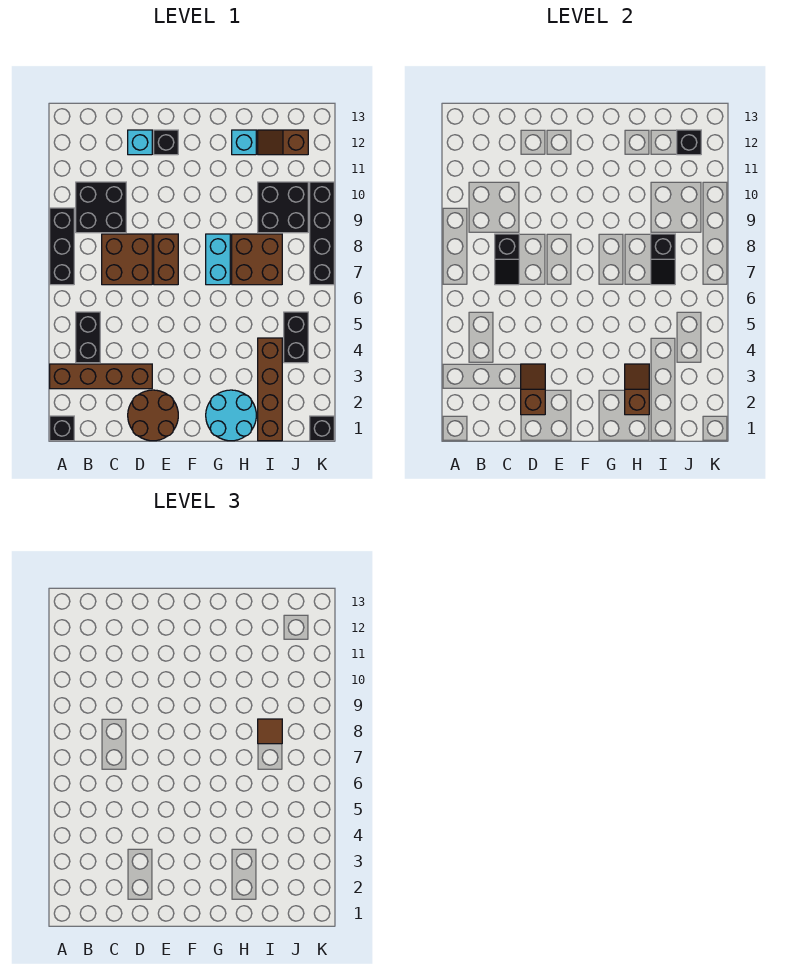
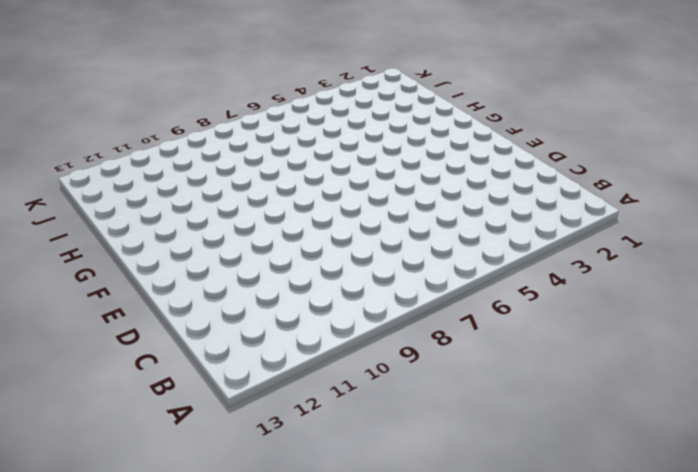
none -> black brick A1 level 1
none -> brown brick A3:D3 level 1
none -> black brick A7:A9 level 1

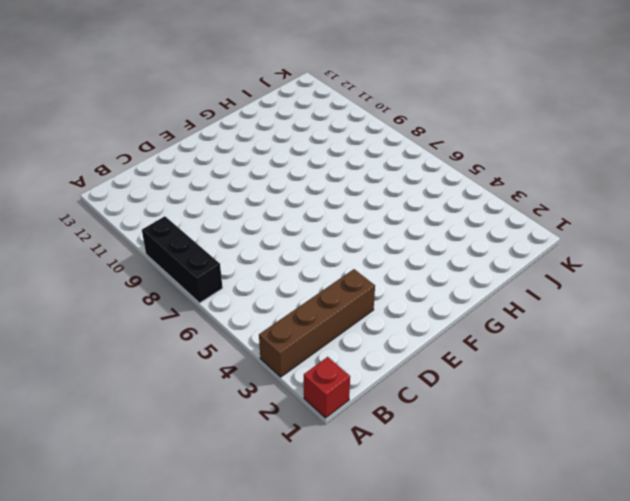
red brick A1 level 1 -> black brick A1 level 1
none -> black brick B4:B5 level 1
none -> black brick B9:C10 level 1
none -> brown brick C7:D8 level 1

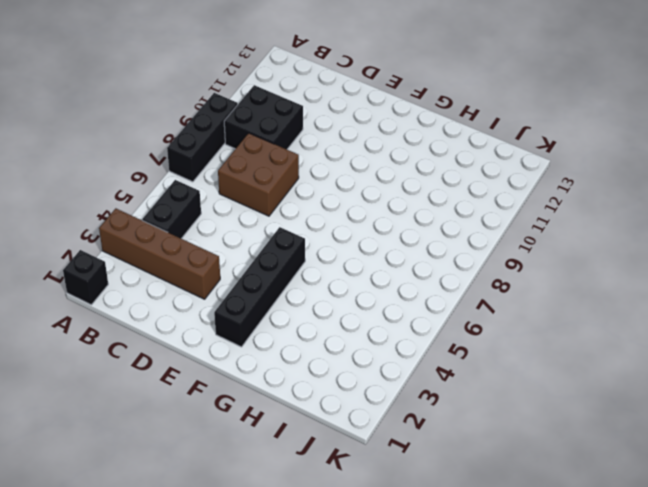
black brick F2:F5 level 1 -> black brick K7:K10 level 1
none -> brown round brick D1:E2 level 1
none -> cyan brick D12 level 1
none -> brown brick E7:E8 level 1

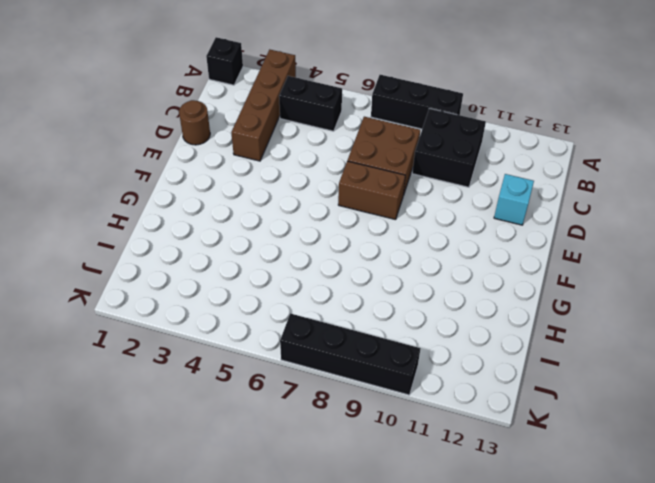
brown round brick D1 level 1 -> brown round brick D1:E2 level 1
none -> black brick E12 level 1
none -> cyan round brick G1:H2 level 1
none -> cyan brick G7:G8 level 1

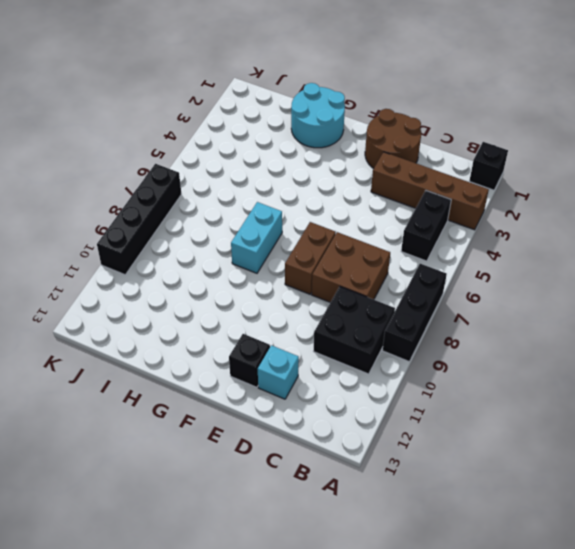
none -> brown brick H7:I8 level 1
none -> cyan brick H12 level 1
none -> brown brick I1:I4 level 1

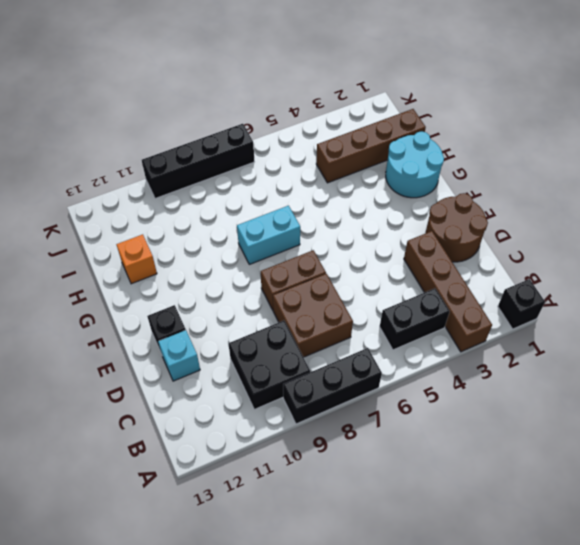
orange brick H12 level 1 -> cyan brick H12 level 1
none -> brown brick H7:I8 level 1
none -> black brick I9:J10 level 1
none -> brown slope I12:J12 level 1 top J

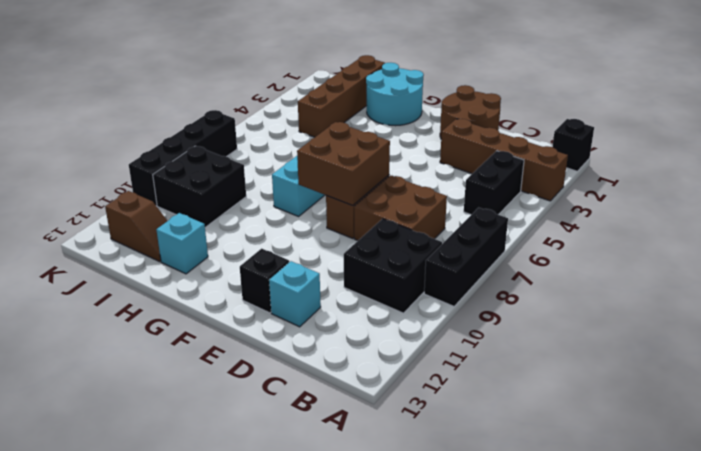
brown brick E7:F8 level 2 -> brown brick H7:I8 level 1
none -> black brick J4:J5 level 1
none -> black brick K1 level 1
none -> black slope C7:C8 level 2 top 8

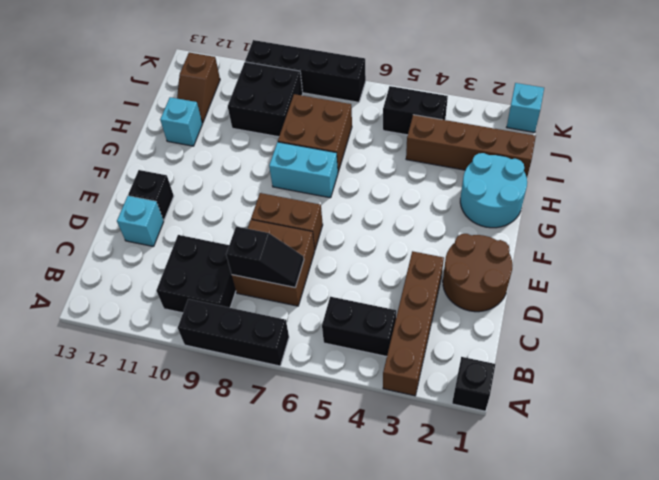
cyan brick K1 level 1 -> black brick K1 level 1
none -> brown slope D2:D3 level 2 top 2
none -> brown slope H2:H3 level 2 top 2
none -> black slope I7:I8 level 2 top 8

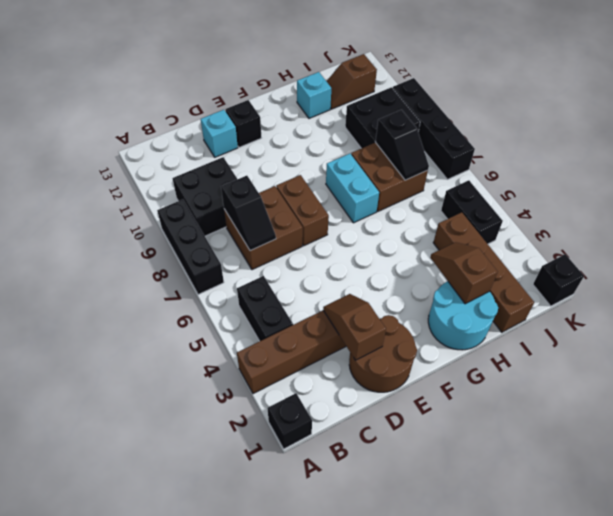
none -> black brick J12 level 2
none -> brown tile I8 level 3

